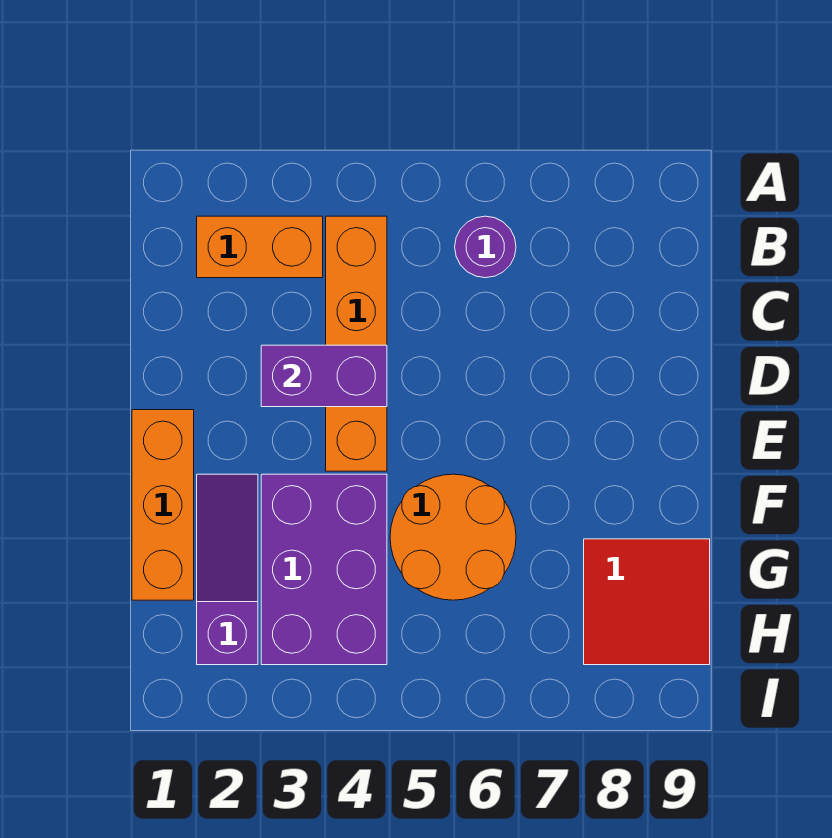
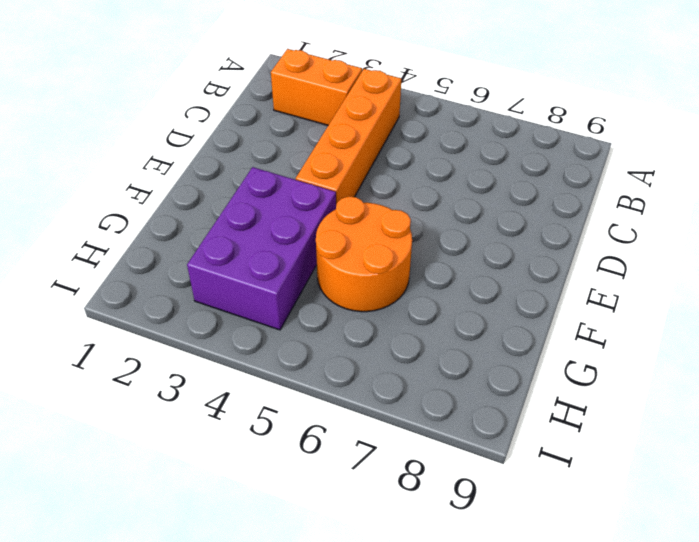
none -> purple round brick B6 level 1
none -> orange brick E1:G1 level 1

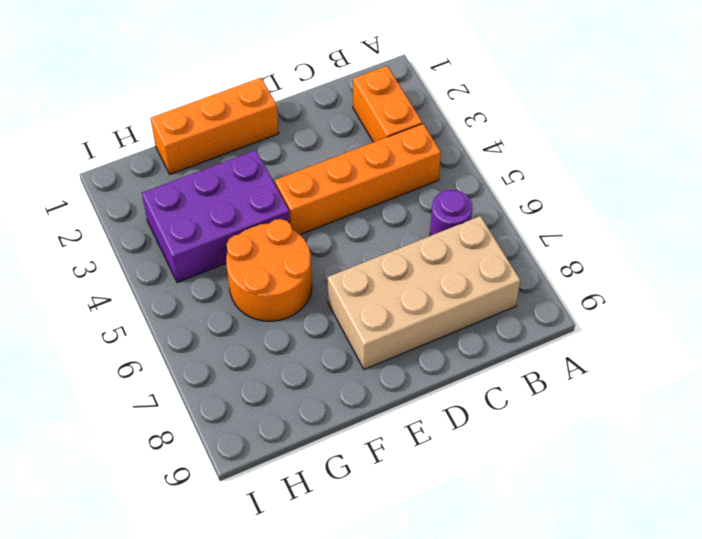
tan brick B7:E8 level 1 -> none
none -> purple slope F2:H2 level 1 top H
none -> red tile G8:H9 level 1

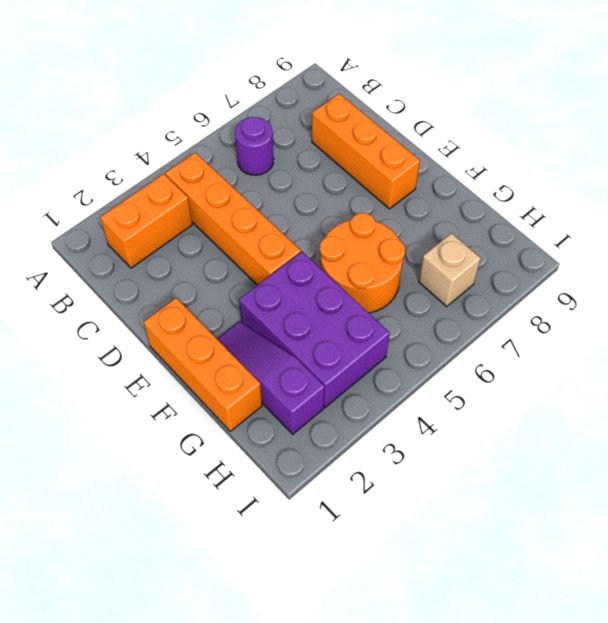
orange brick C8:E8 level 1 -> none
tan brick H7 level 1 -> none
none -> red tile G8:H9 level 1
none -> purple brick D3:D4 level 2

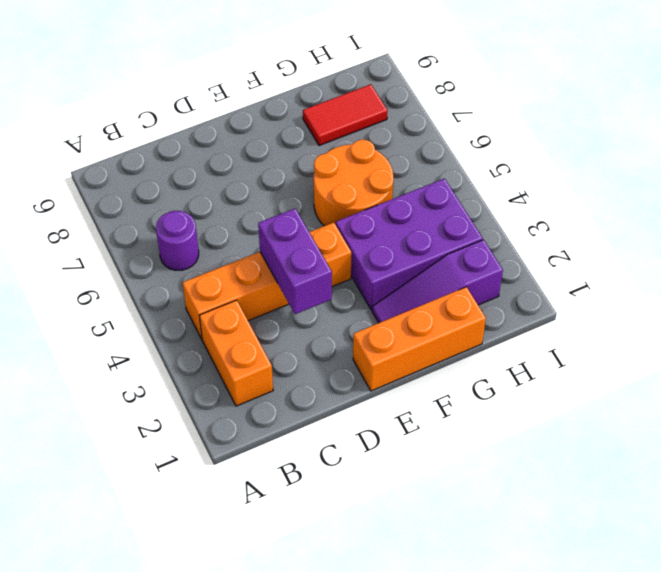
red tile G8:H8 level 1 -> red tile G8:H9 level 1

